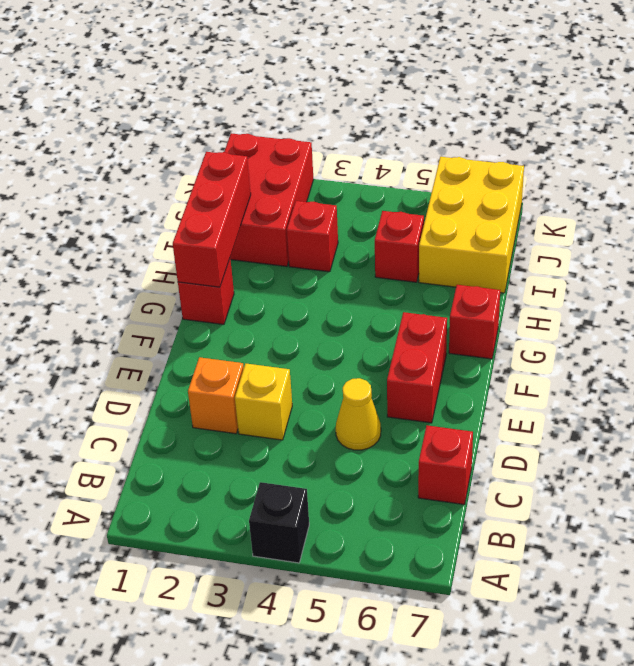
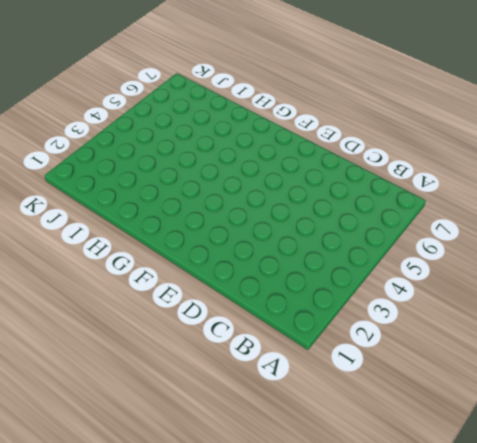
none -> black brick A4 level 1
none -> red brick C7 level 1
none -> orange brick D2 level 1

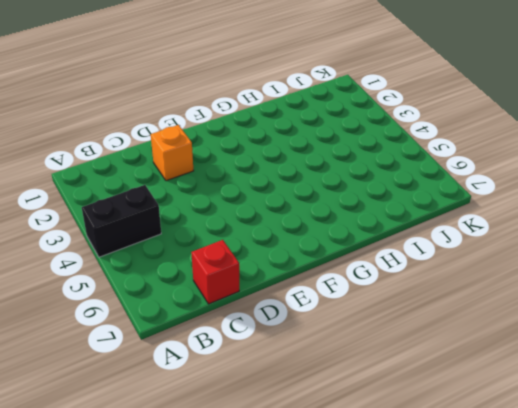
black brick A4:B4 level 1 -> black brick A4 level 1
none -> yellow brick D3 level 1
none -> yellow cone D5 level 1
none -> red brick E6:F6 level 1

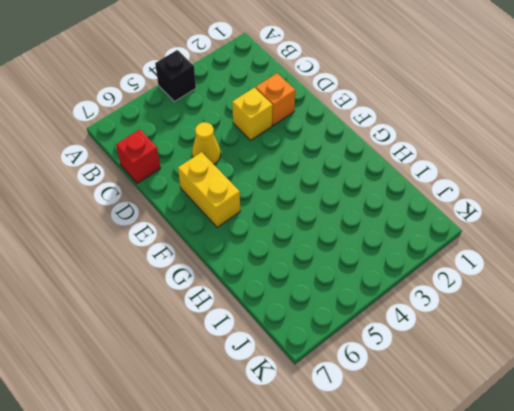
yellow brick E6:F6 level 1 -> red brick E6:F6 level 1
none -> red brick G1 level 1
none -> red brick G7 level 1
none -> red brick I1:K2 level 1

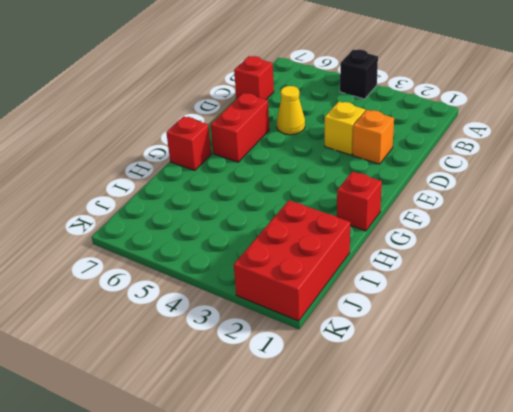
none -> red brick I3 level 1
none -> red brick I5 level 1
none -> yellow brick I6:K7 level 1

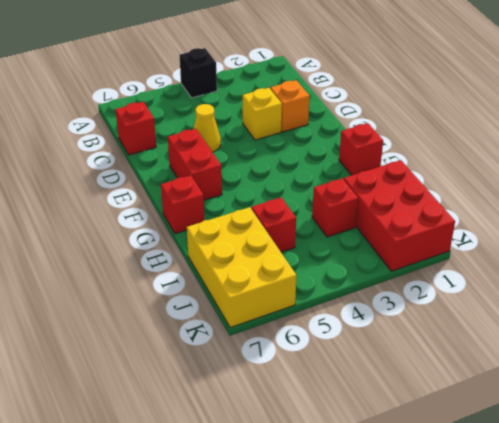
none -> red brick G1:I1 level 2

